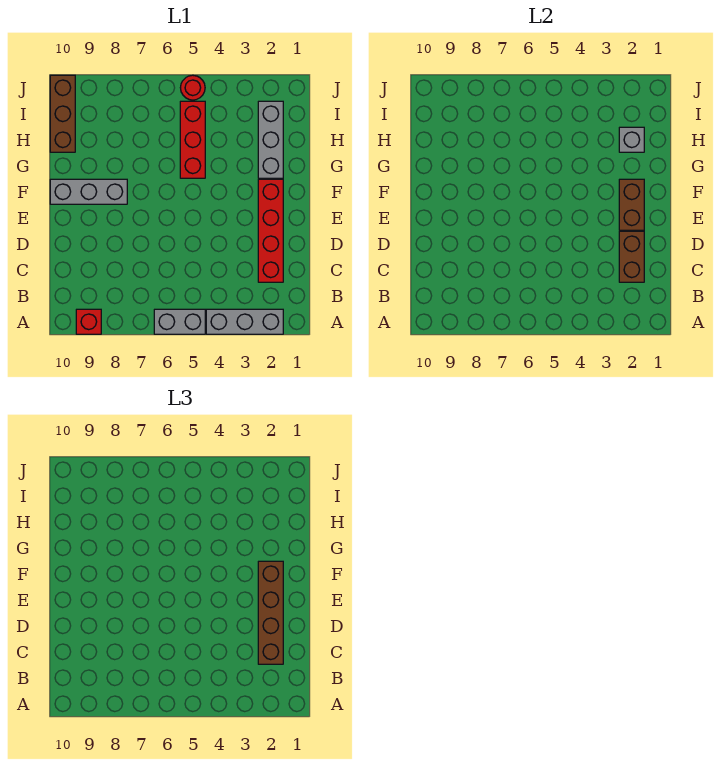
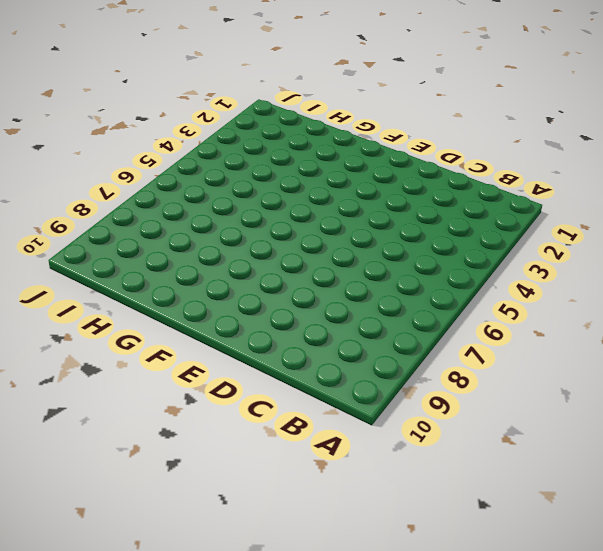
none -> grey brick A2:A4 level 1
none -> grey brick A5:A6 level 1
none -> red brick A9 level 1

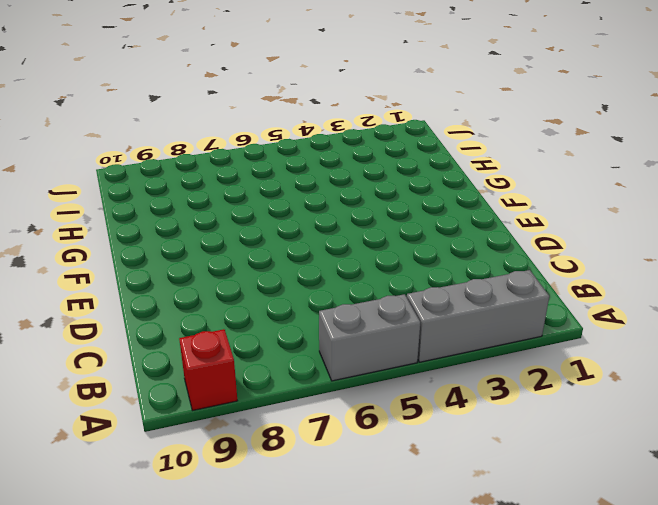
none -> red brick C2:F2 level 1
none -> grey brick F8:F10 level 1
none -> grey brick G2:I2 level 1

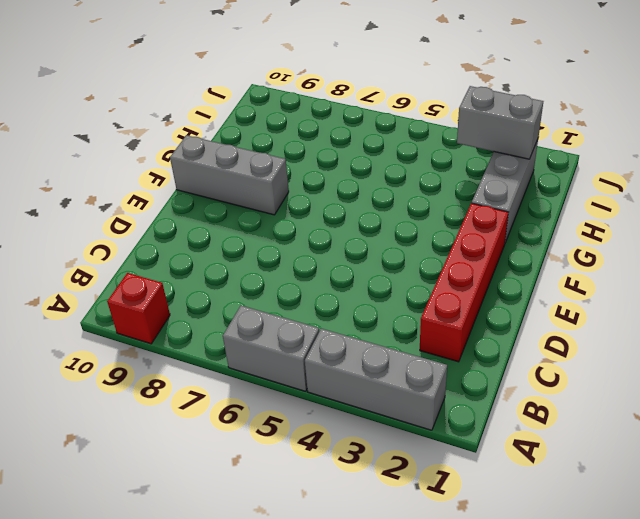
grey brick I2:I3 level 2 -> none
none -> red brick G5:I5 level 1
none -> brown brick H10:J10 level 1
none -> red round brick J5 level 1

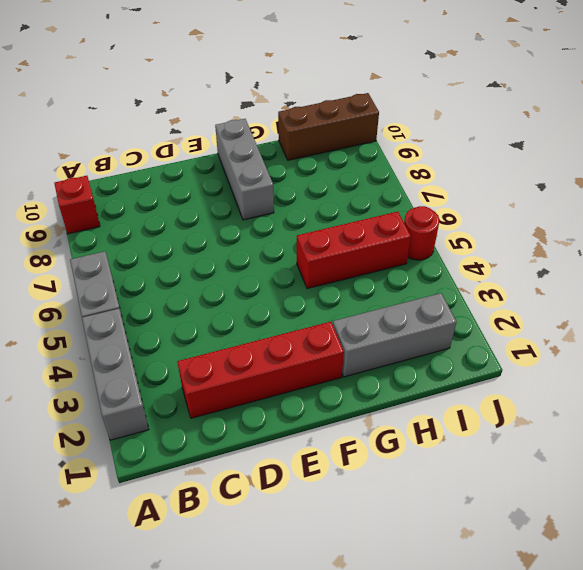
none -> brown brick C2:D2 level 2
none -> brown brick E2:F2 level 2
none -> grey brick H2 level 2

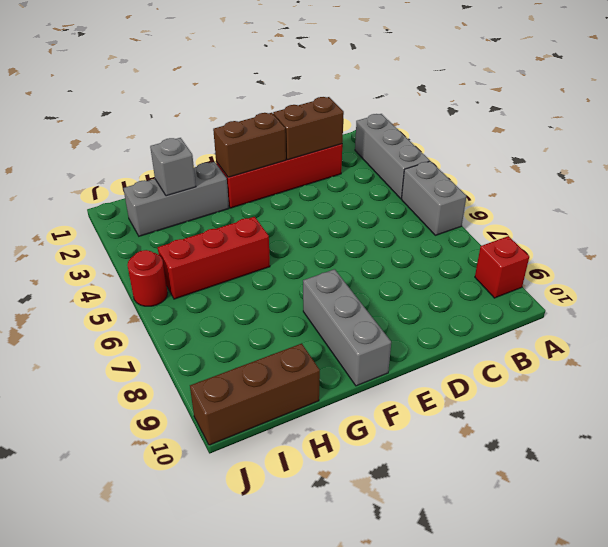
none -> brown brick C2:F2 level 3

